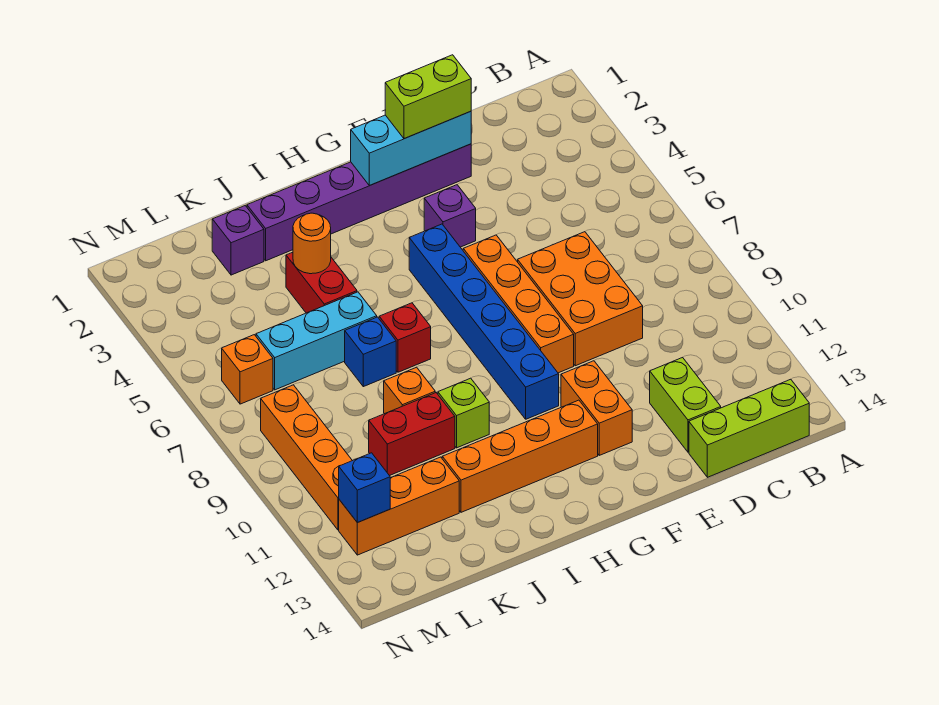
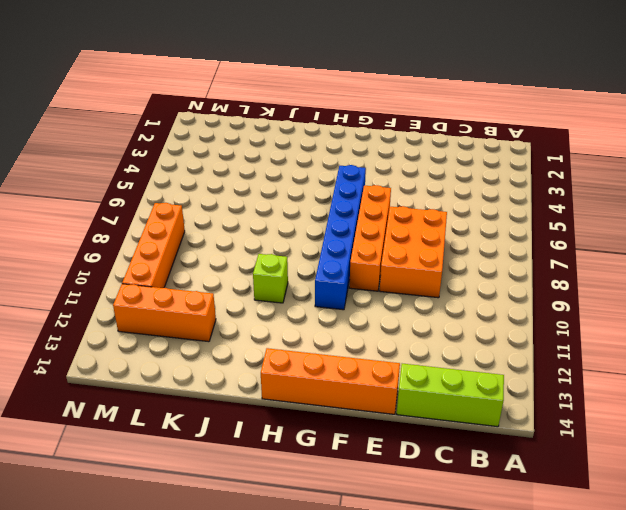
orange brick E14:H14 level 1 -> orange brick G12:J12 level 1
none -> lime brick D12:D13 level 1
none -> purple brick E2:J2 level 1
none -> purple brick F4 level 1

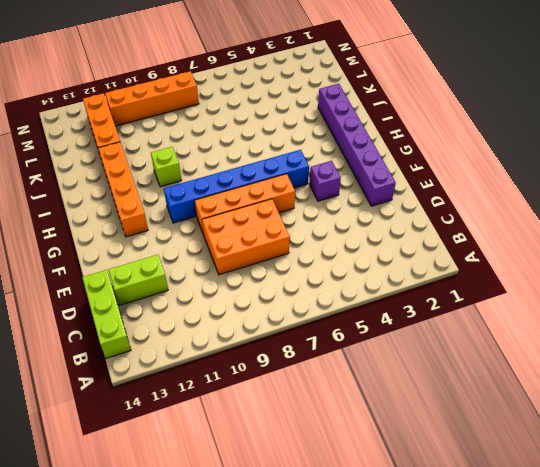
none -> orange brick F11:F12 level 1
none -> red brick I7 level 1
none -> red brick J4:J5 level 1

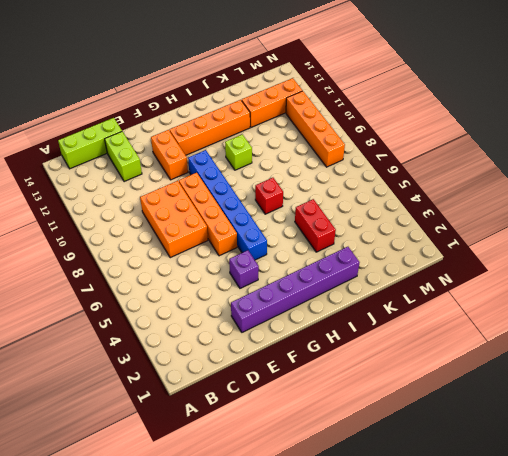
none -> cyan brick J6:L6 level 1
none -> blue brick J7 level 1
none -> orange brick J9 level 1

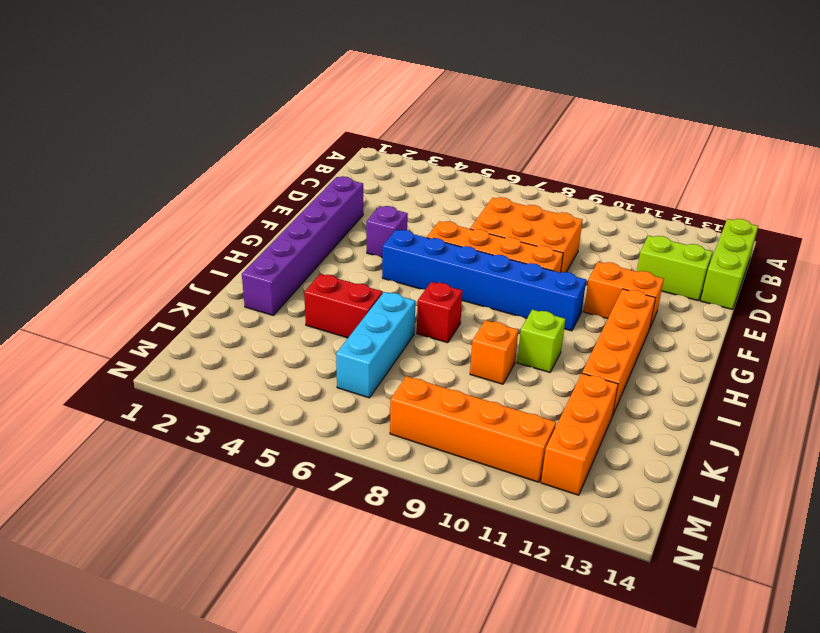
none -> blue brick J7 level 1
none -> red brick J10:K10 level 1
none -> purple brick K2 level 1

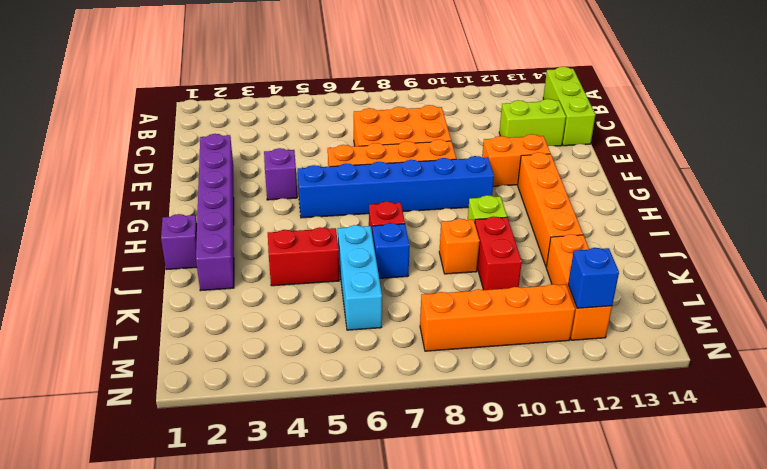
purple brick I1 level 1 -> purple brick K2 level 1
none -> orange brick M6 level 1
none -> cyan brick E2:G2 level 2
none -> orange round brick J4 level 2

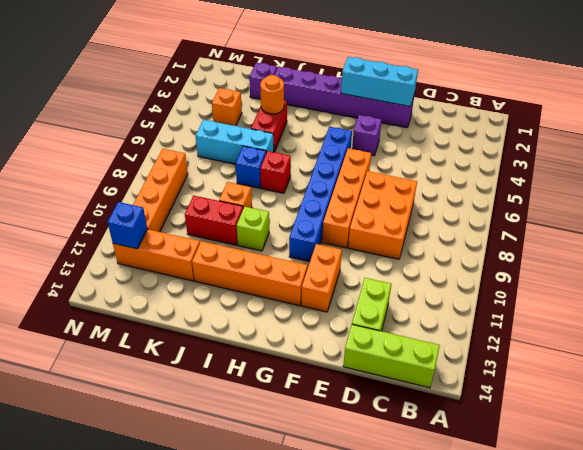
orange brick L4 level 1 -> orange brick M6 level 1
none -> lime brick E2:F2 level 3

